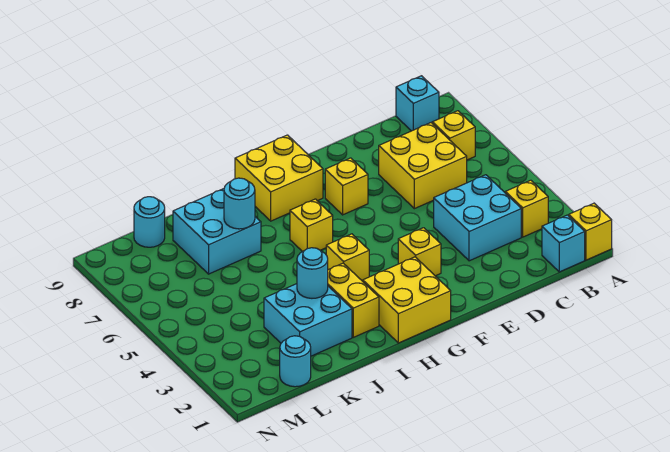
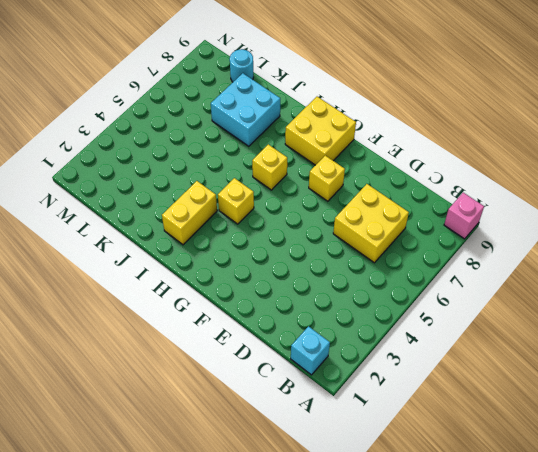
pink brick A9 level 1 -> none
none -> yellow brick A1 level 1
none -> yellow brick B3 level 1
none -> yellow brick B7 level 1

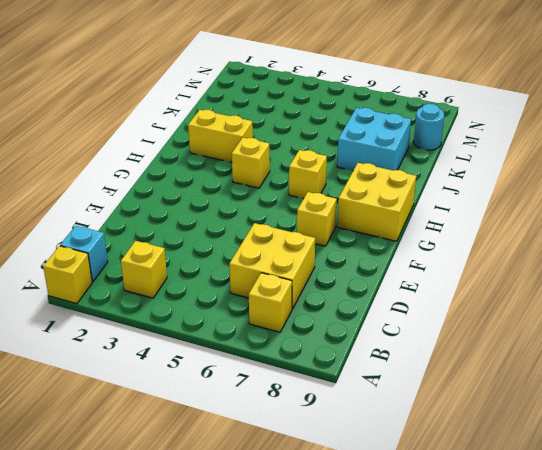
none -> cyan brick B9 level 1
none -> cyan brick C3:D4 level 1
none -> yellow brick F3 level 1

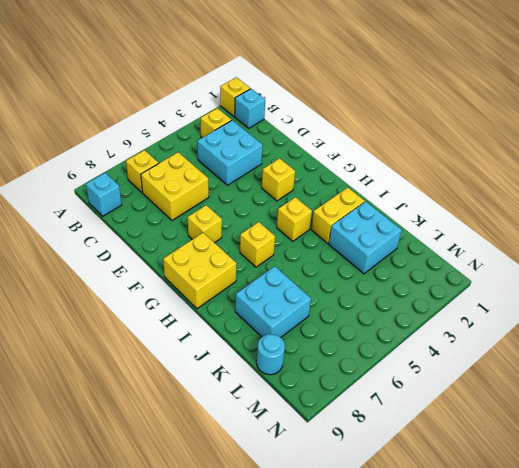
none -> yellow brick G1:H2 level 1
none -> cyan round brick L1 level 1
none -> cyan round brick J3 level 2

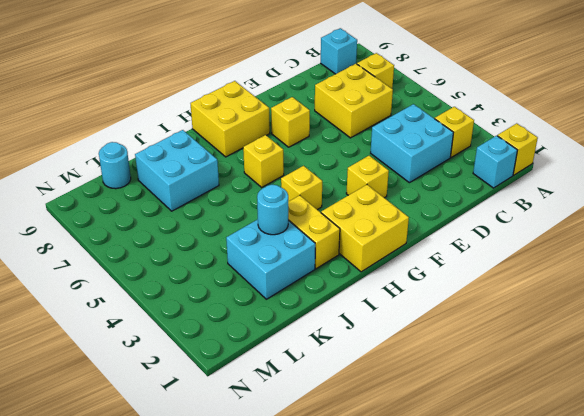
none -> cyan round brick L1 level 1
none -> cyan round brick J7 level 2

